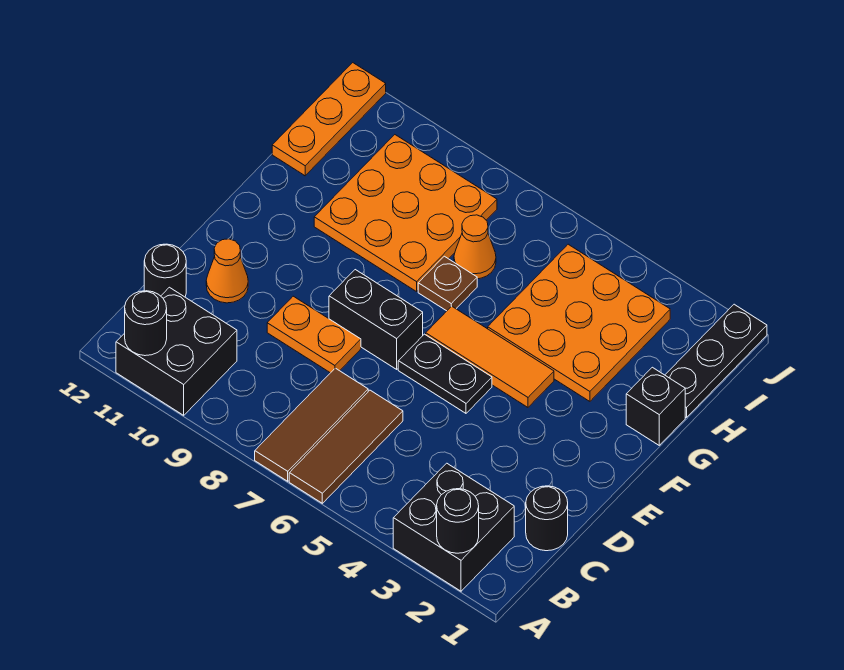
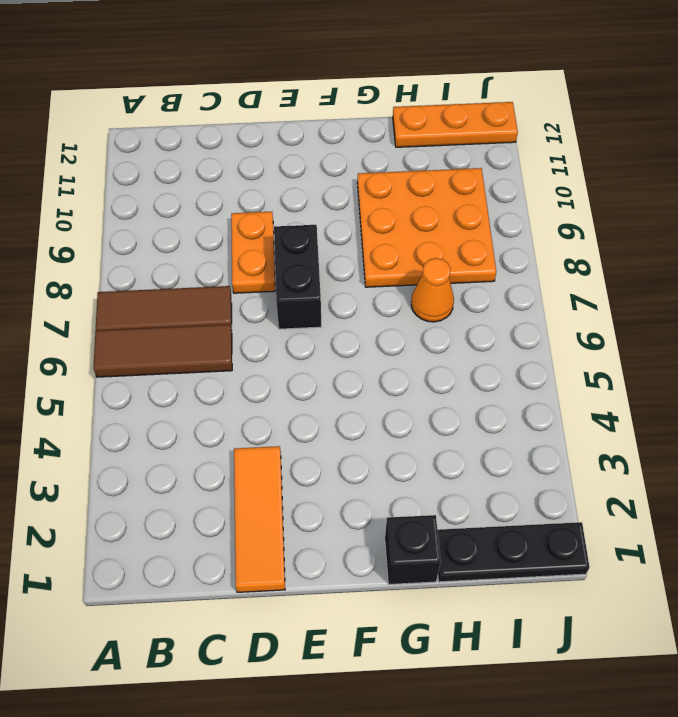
orange tile D1:D3 level 1 -> orange tile F4:F6 level 1
none -> black brick A2:B3 level 1
none -> black brick A10:B11 level 1
none -> black round brick C1 level 1

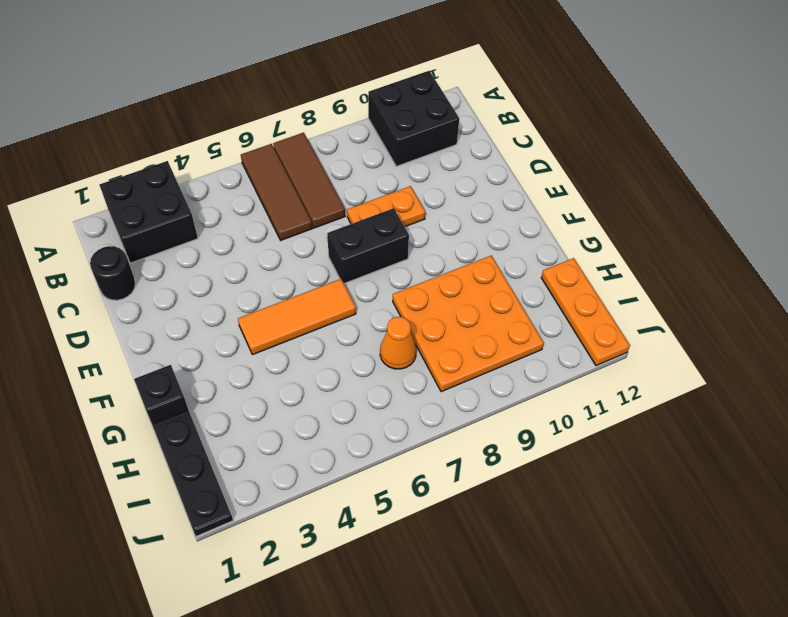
none -> black round brick C12 level 1
none -> orange cone D11 level 1
none -> black plate E5:E6 level 1

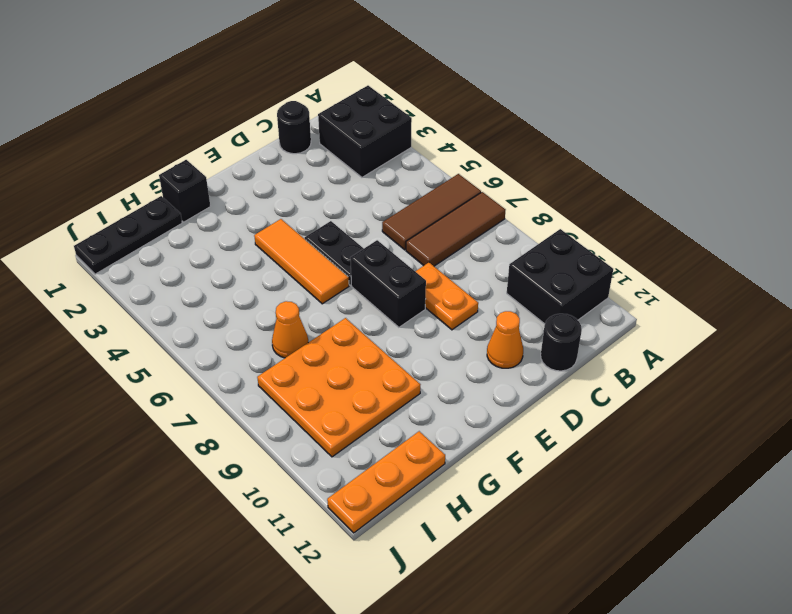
none -> orange plate G3:I5 level 1
none -> brown plate G7 level 1
none -> black round brick A2 level 2

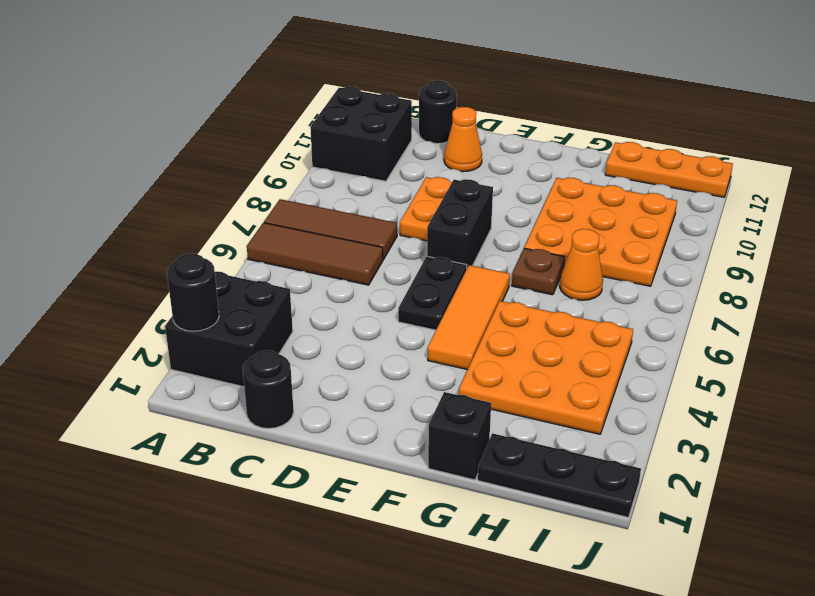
none -> black round brick A11 level 2

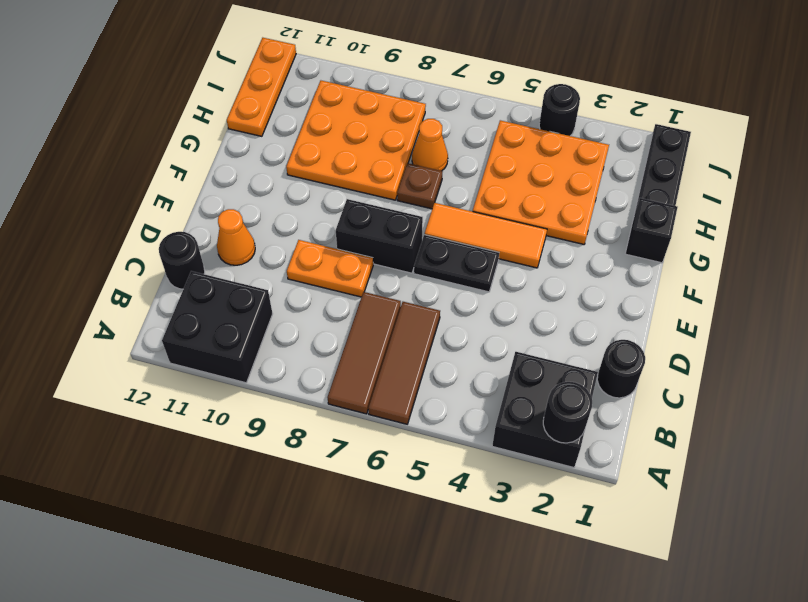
black round brick J4 level 1 -> black round brick A11 level 2

